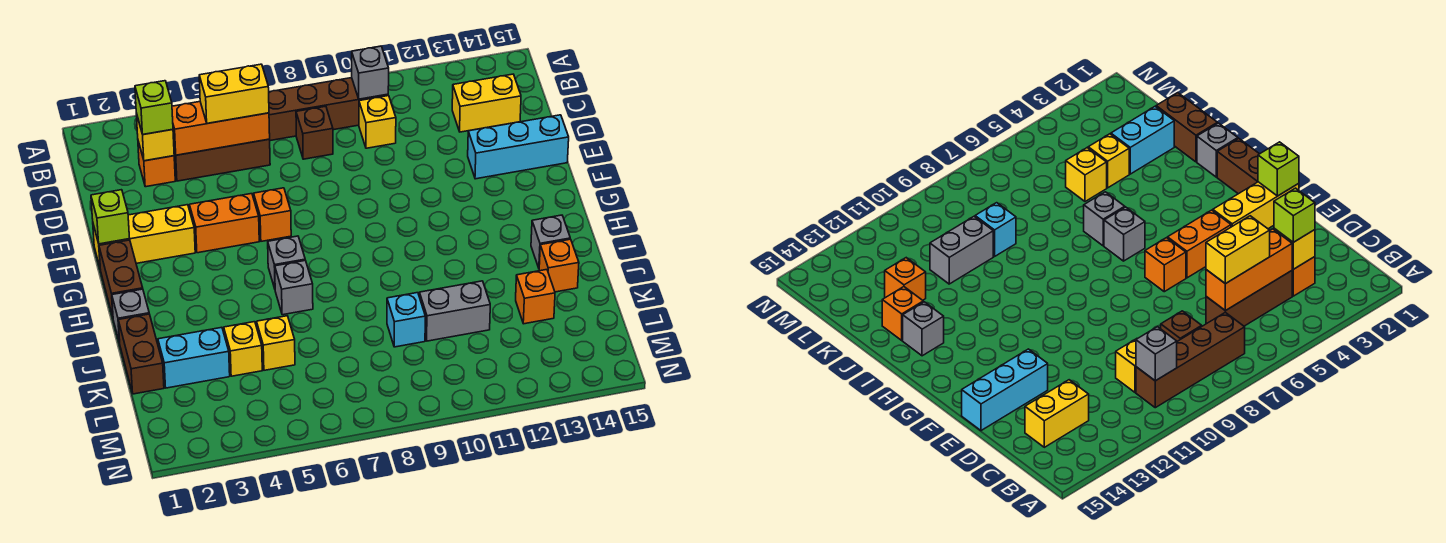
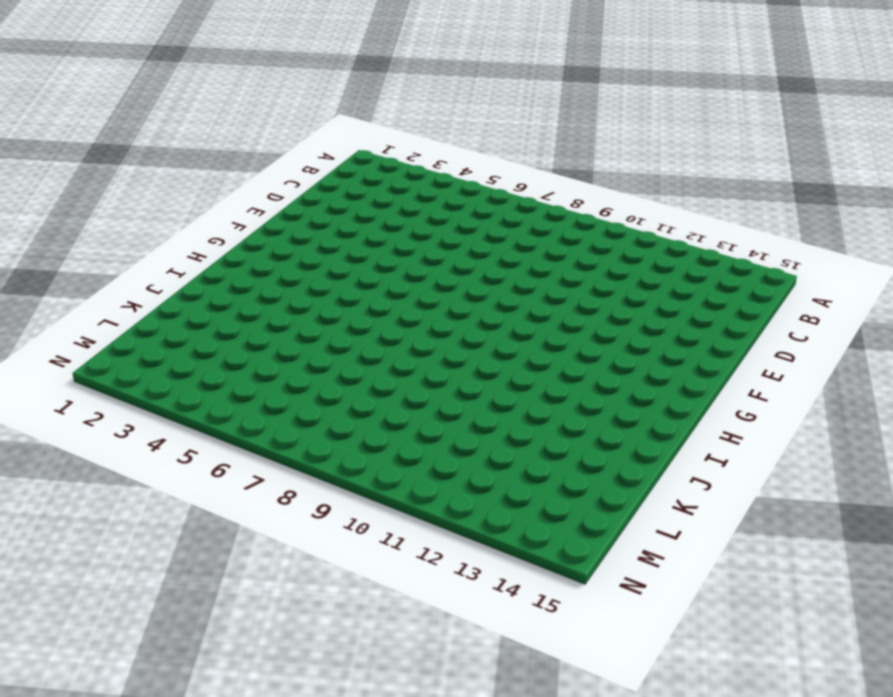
none -> brown brick B7:B10 level 1
none -> orange brick C3 level 1
none -> brown brick C4:C6 level 1

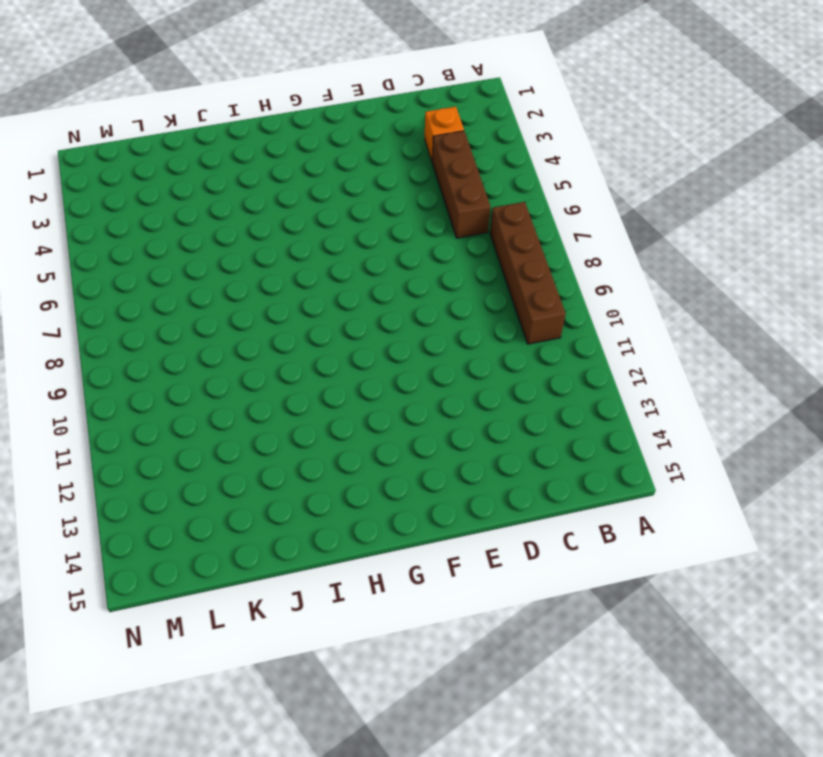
none -> brown brick C8 level 1
none -> yellow brick C10 level 1
none -> yellow brick C13:C14 level 1

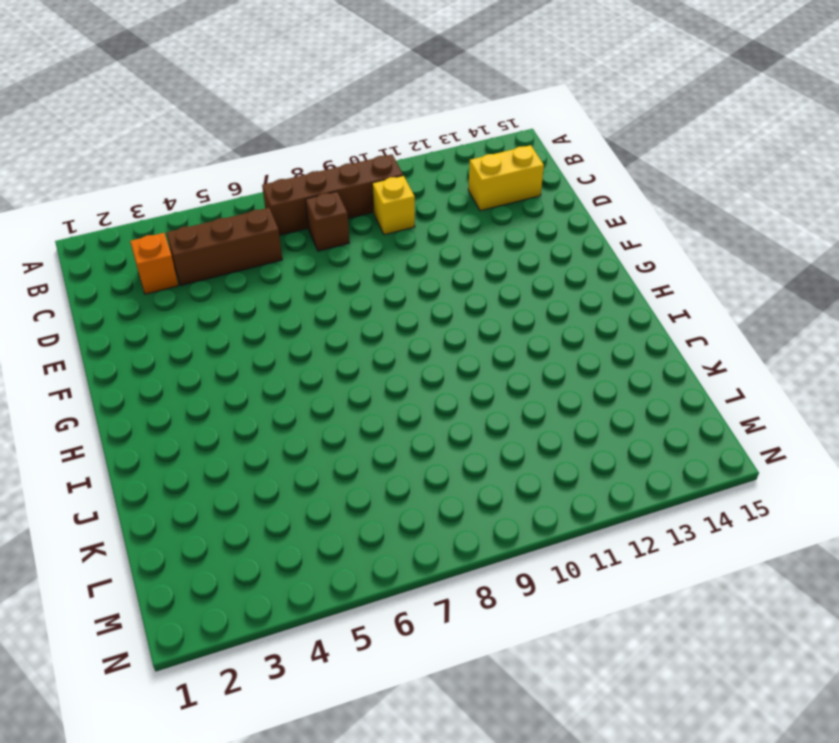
none -> cyan brick E13:E15 level 1
none -> yellow brick F1:F3 level 1
none -> orange brick F4:F5 level 1

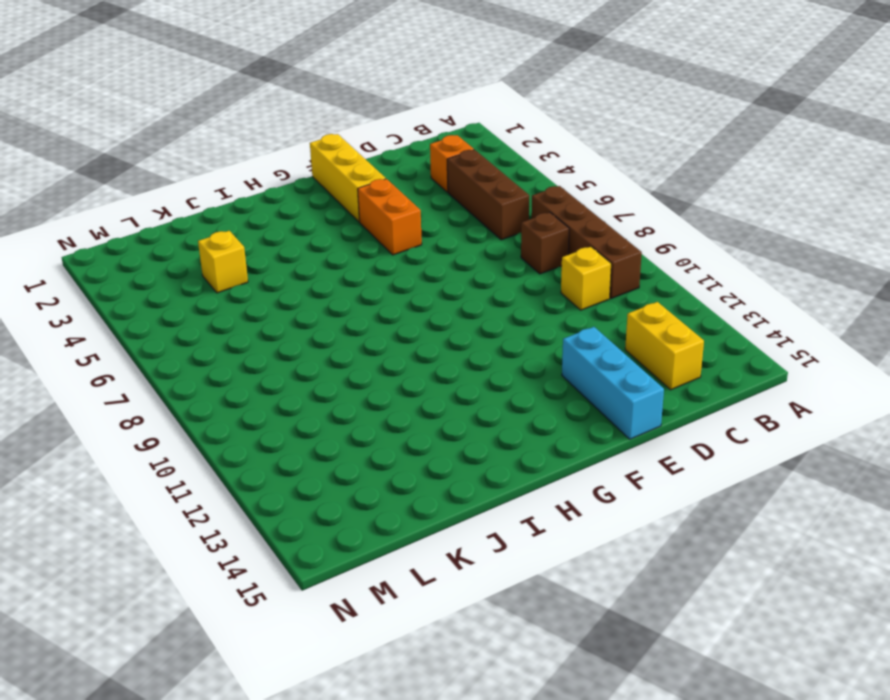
none -> orange brick F6 level 1
none -> brown brick G1:H1 level 1
none -> grey brick H6 level 1

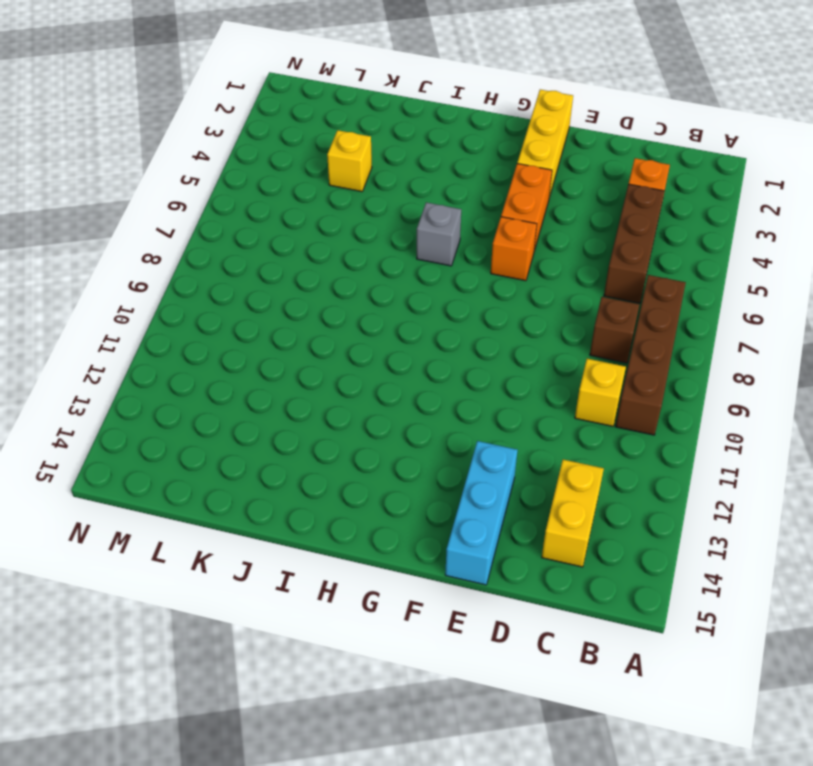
none -> brown brick G1:H1 level 1
none -> grey brick I1 level 1
none -> grey brick I6 level 1

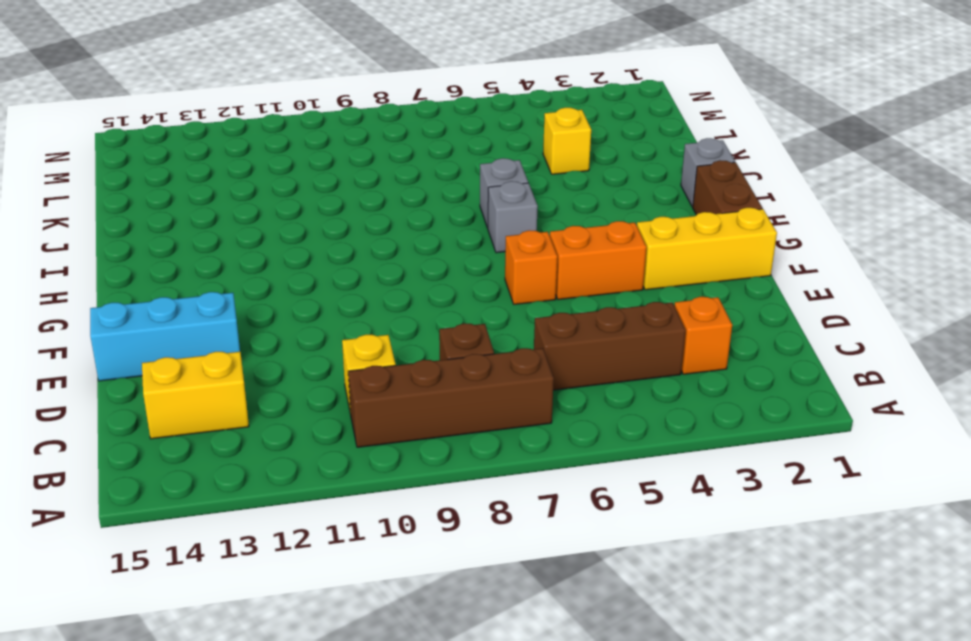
none -> grey brick I14 level 1
none -> brown brick J1:K1 level 1
none -> orange brick J14 level 1

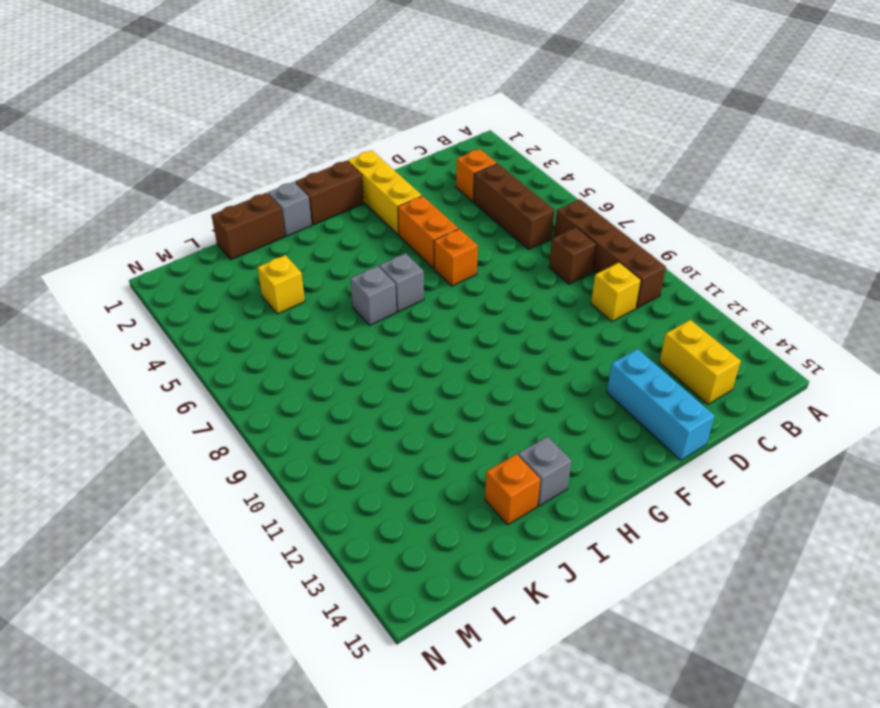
none -> cyan brick K2:K3 level 1
none -> yellow brick K5 level 1
none -> cyan brick K9 level 1

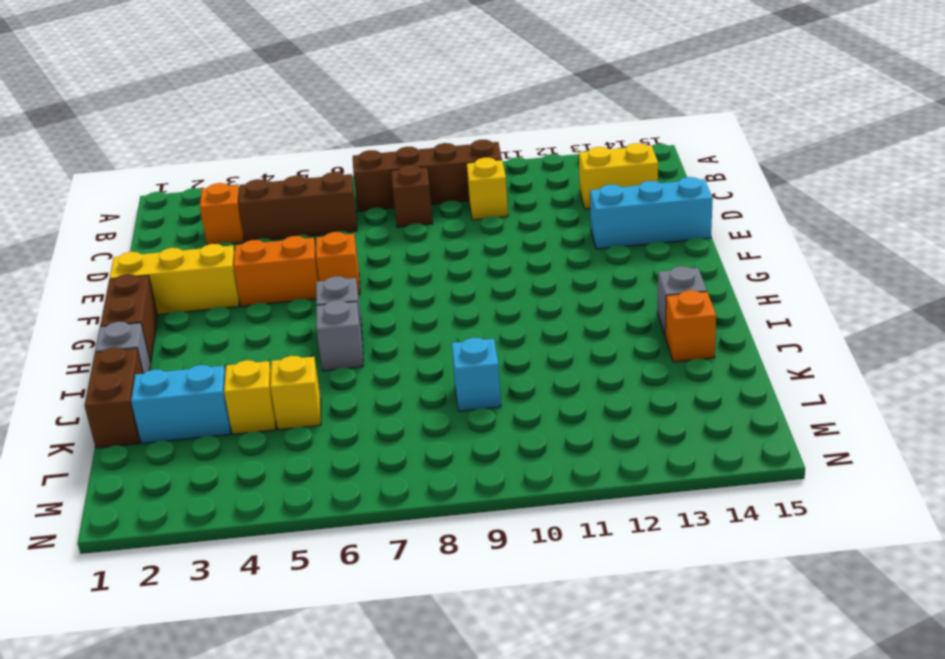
none -> grey brick K10:K11 level 1
none -> orange brick K13 level 1
none -> grey brick B10 level 2

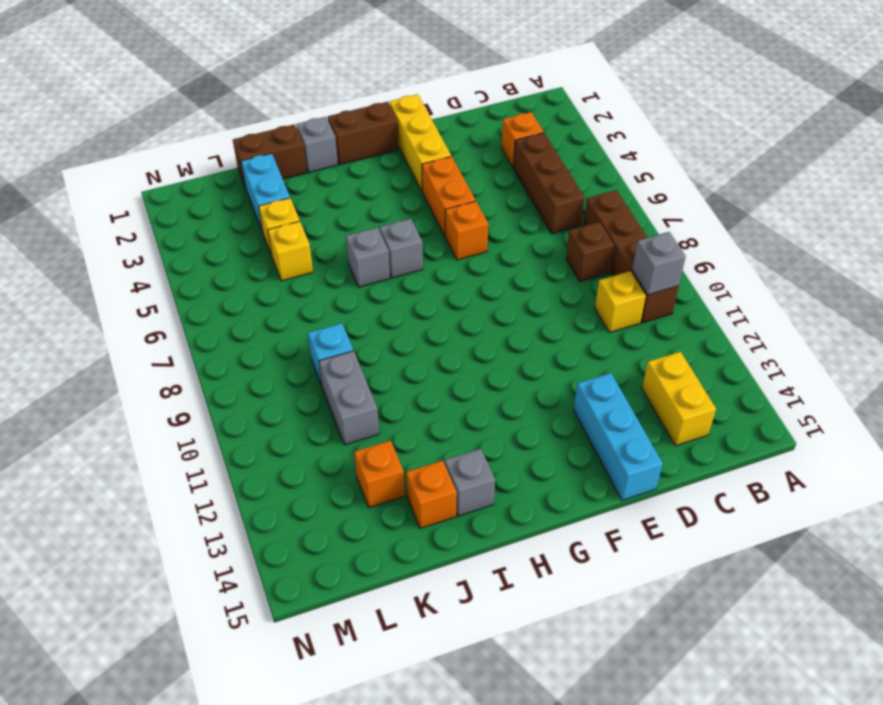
none -> yellow brick C3 level 2
none -> orange brick C4:C6 level 2
none -> lime brick F1 level 2

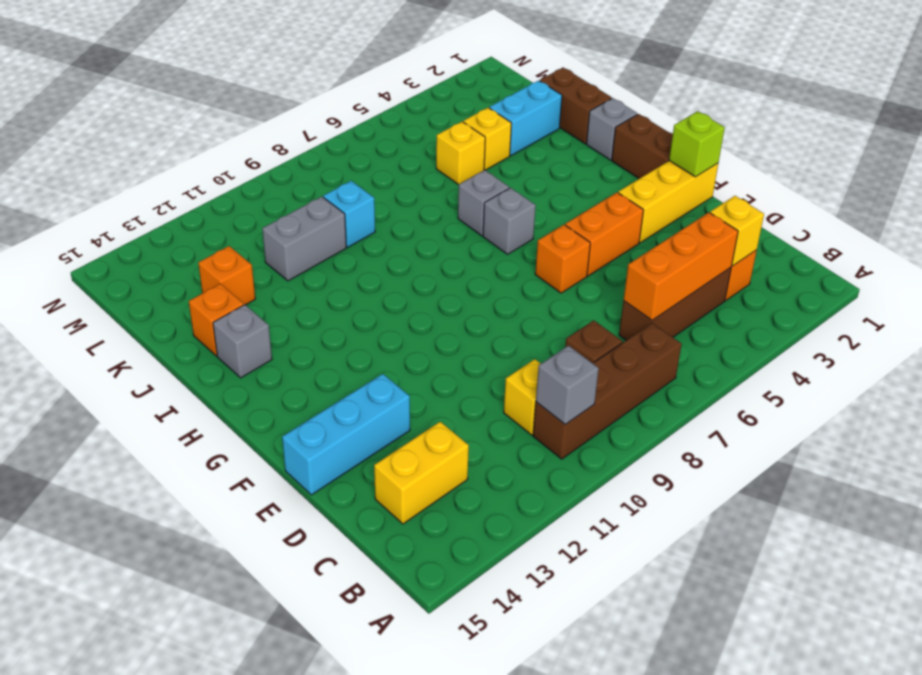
none -> lime brick C3 level 3
none -> yellow brick C5:C6 level 3

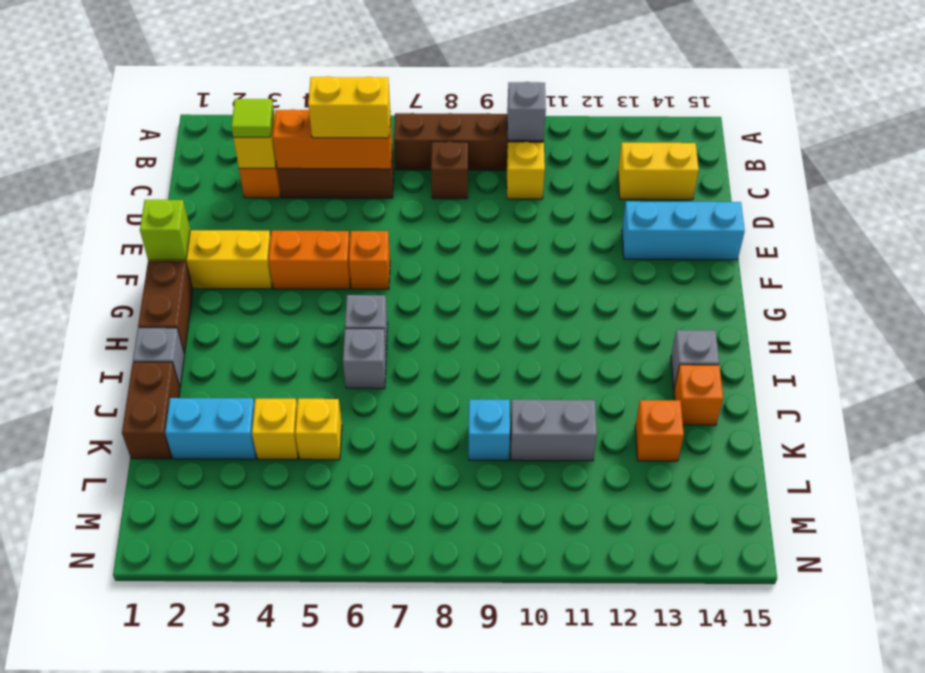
lime tile C3 level 3 -> lime brick C3 level 3

